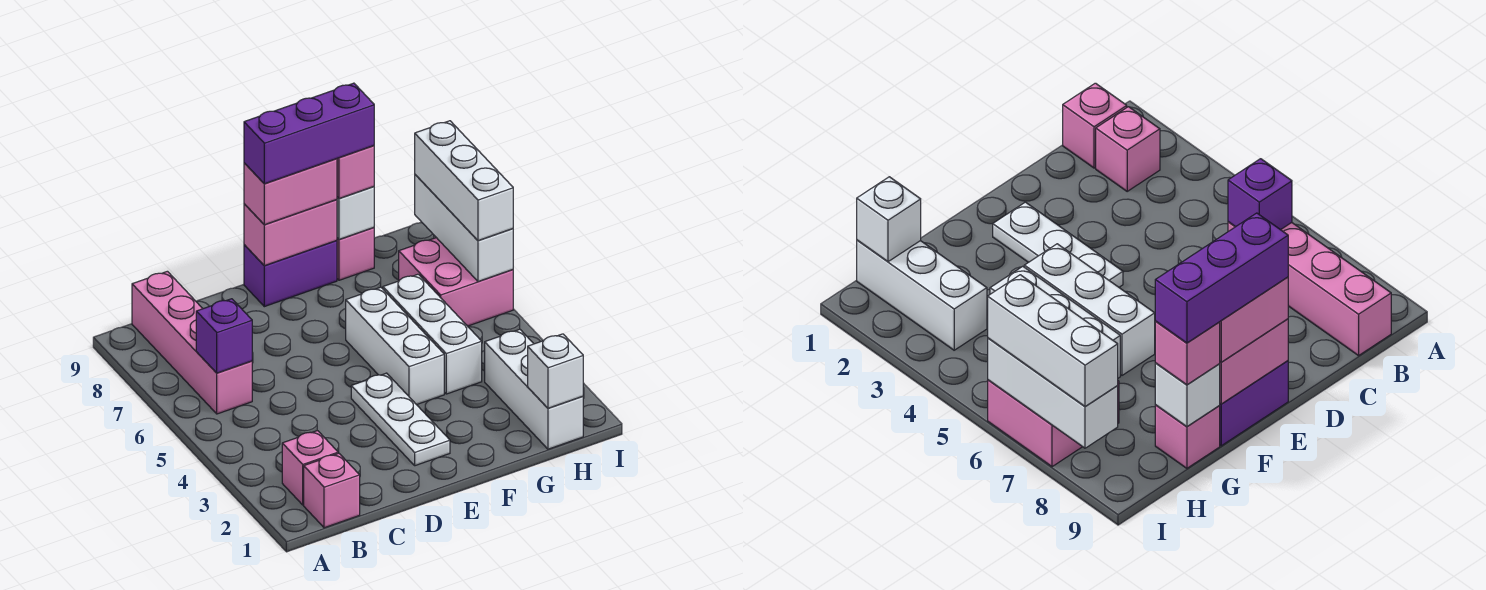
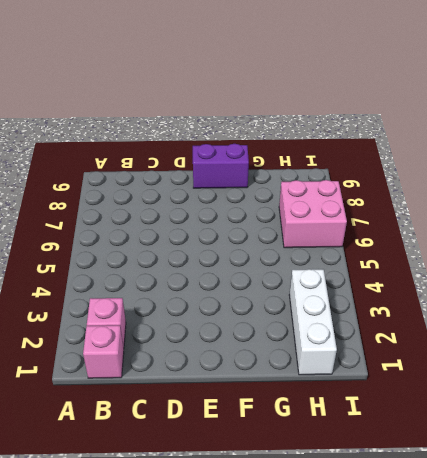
none -> pink brick B6:B9 level 1
none -> white plate E2:E4 level 1
none -> white brick F4:F6 level 1

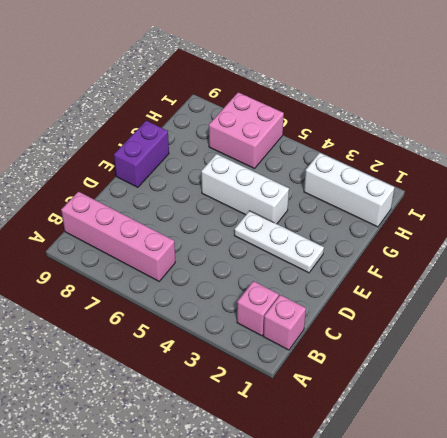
none -> white brick G4:G6 level 1
none -> pink brick G9 level 1
none -> purple brick B6 level 2

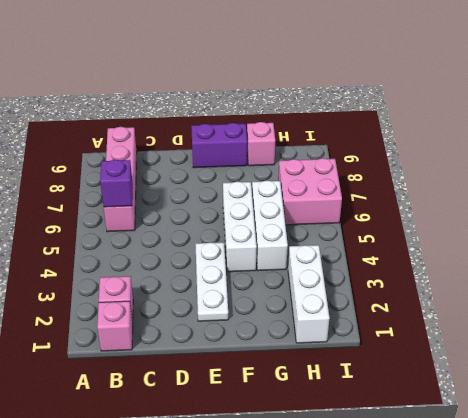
none -> pink brick E9:F9 level 2
none -> white brick G9 level 2
none -> white brick H1 level 2

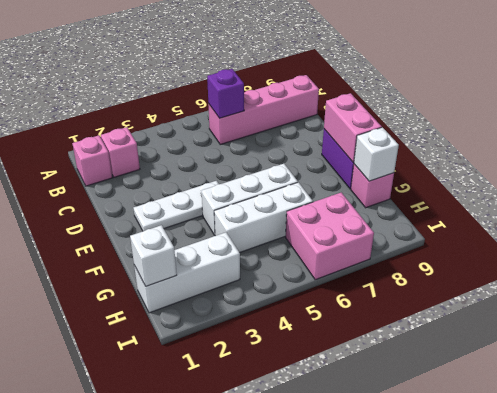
none -> white brick I6:I8 level 2
none -> pink brick E9:F9 level 3
none -> pink brick G9 level 3

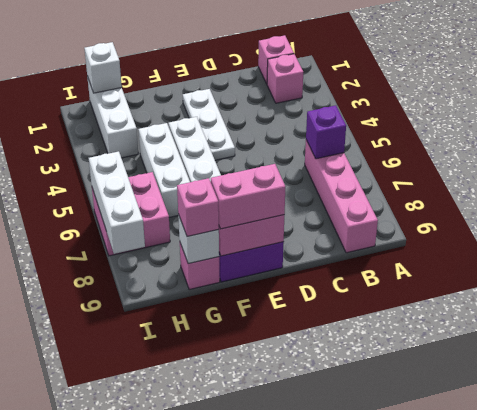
none -> white brick I6:I8 level 3
none -> purple brick E9:G9 level 4

